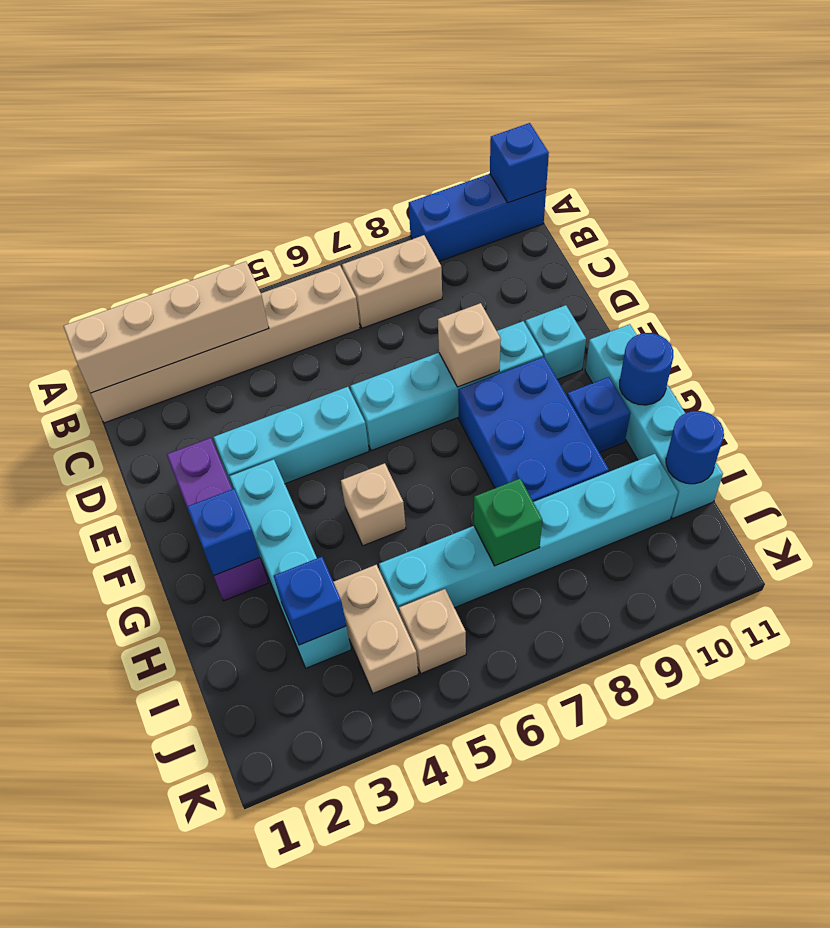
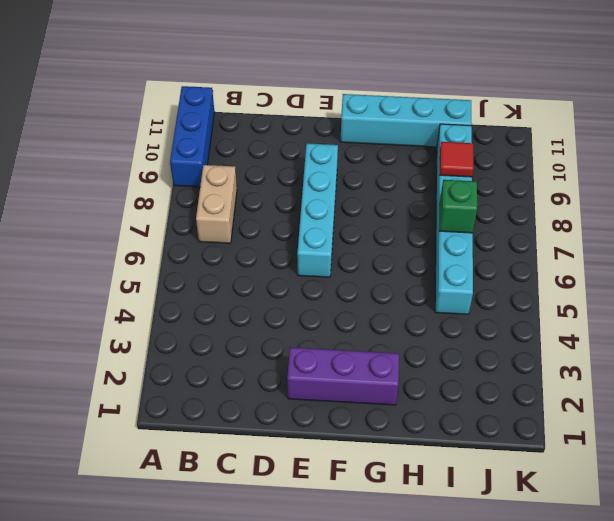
red tile I9 level 2 -> none
none -> tan brick B1:B6 level 1
none -> cyan brick E3:E5 level 1
none -> cyan brick E10 level 1

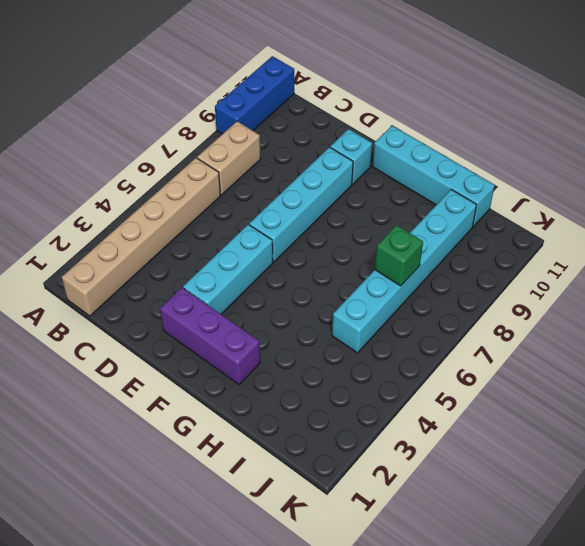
none -> cyan brick F3:I3 level 1
none -> blue brick F8:H9 level 1
none -> tan brick G5 level 1

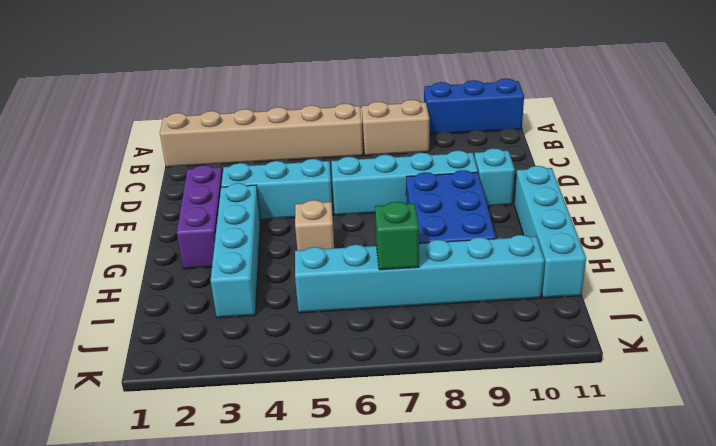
none -> blue brick G10 level 1
none -> tan brick I4:J4 level 1
none -> tan brick J5 level 1

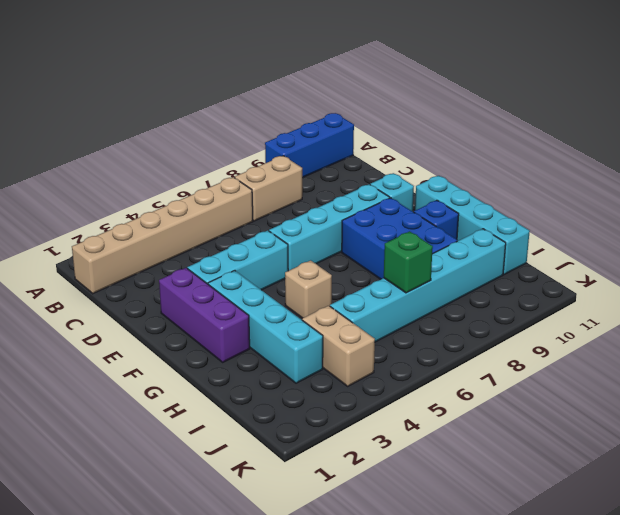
none -> tan brick J5 level 1
none -> blue brick A11 level 2
none -> tan brick B1:B4 level 2

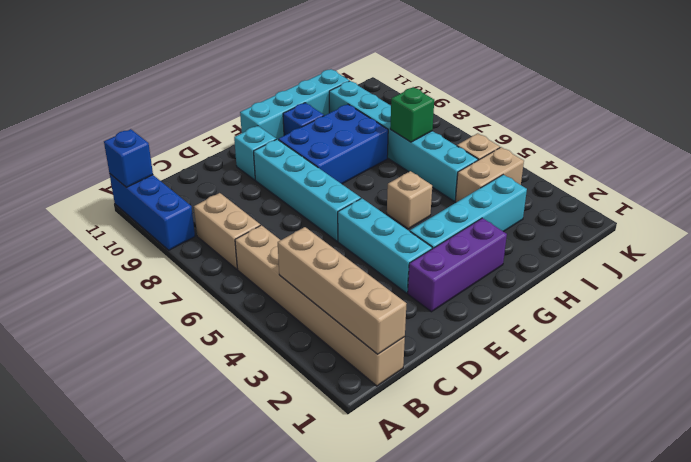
none -> tan brick E8 level 2
none -> blue brick G2 level 2
none -> blue round brick G11 level 2

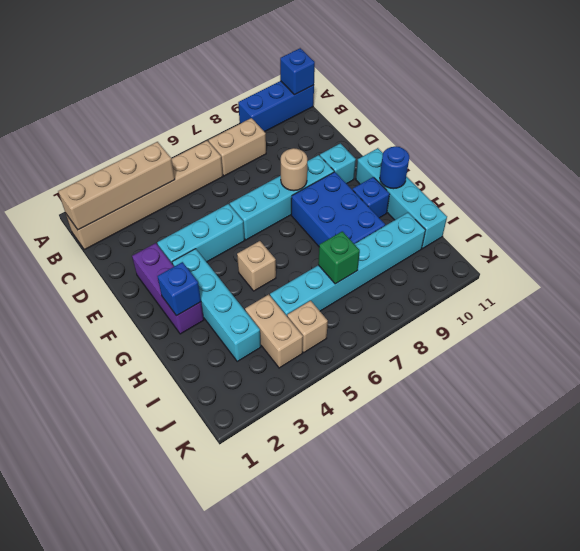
tan round brick E8 level 2 -> tan brick E8 level 2
none -> blue brick I3 level 2
none -> blue round brick I11 level 2

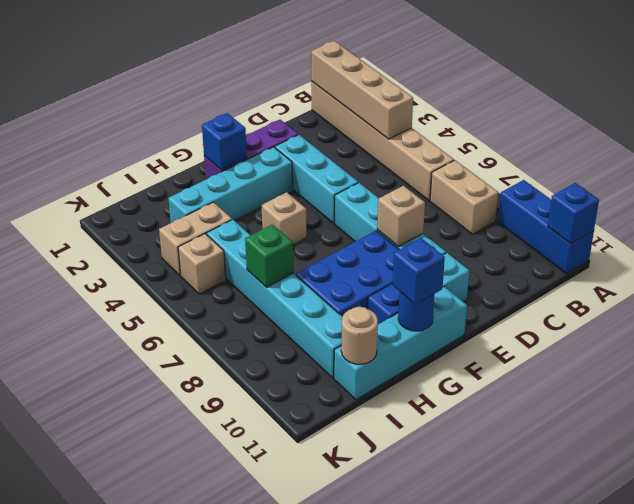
blue brick G11 level 3 -> blue brick I3 level 2
tan round brick I11 level 2 -> blue round brick I11 level 2

